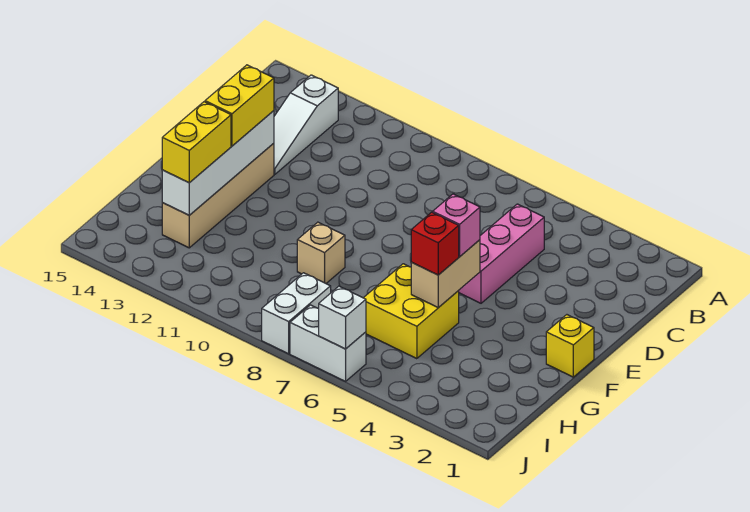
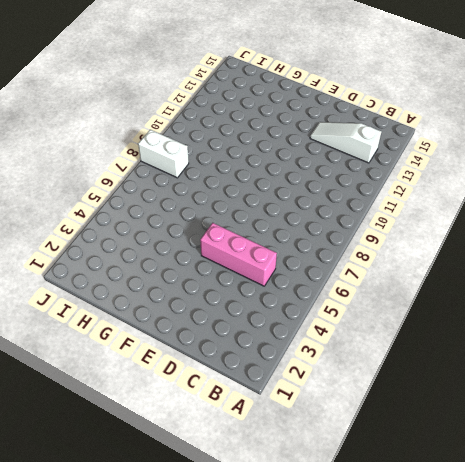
none -> tan brick E13:H13 level 1
none -> yellow brick F1 level 1
none -> yellow brick G5:H6 level 1

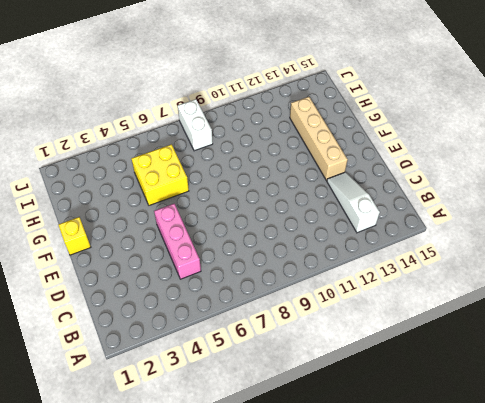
none -> tan brick G9 level 1
none -> white brick J6:J7 level 1
none -> white brick E13:H13 level 2

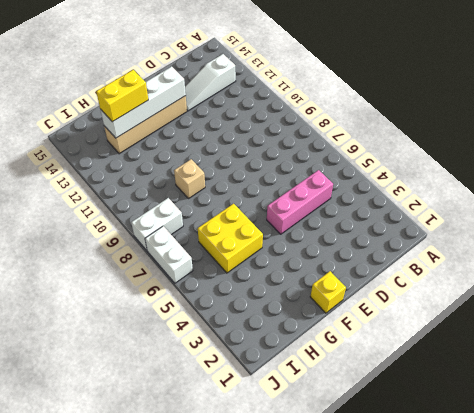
none -> tan brick F5:G5 level 2
none -> white brick J6 level 2
none -> yellow brick E13:F13 level 3

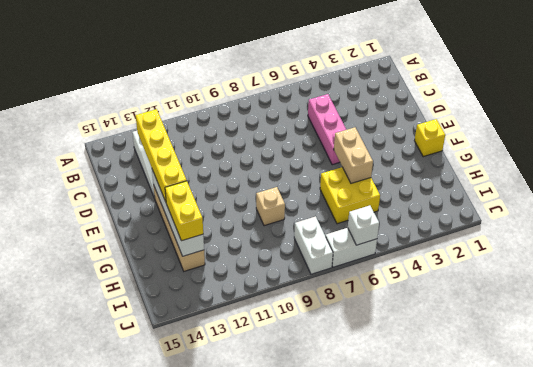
yellow brick C13:F13 level 3 -> yellow brick E13:F13 level 3
none -> pink brick F5 level 3
none -> red brick G5 level 3

